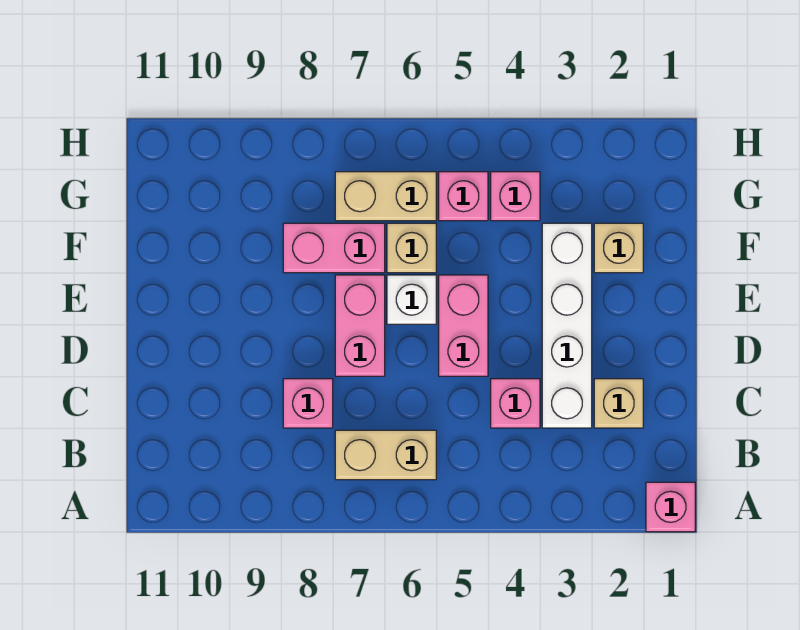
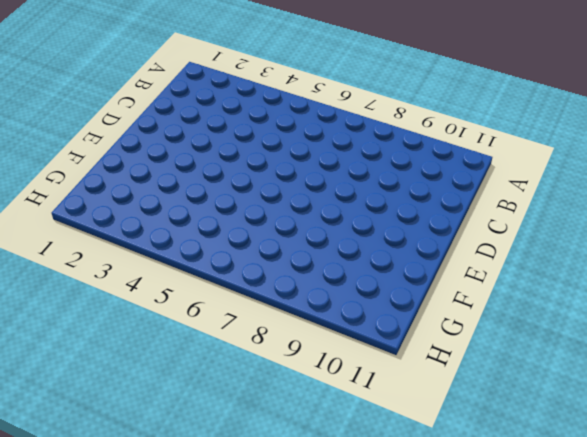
none -> pink brick A1 level 1
none -> tan brick B6:B7 level 1
none -> tan brick C2 level 1

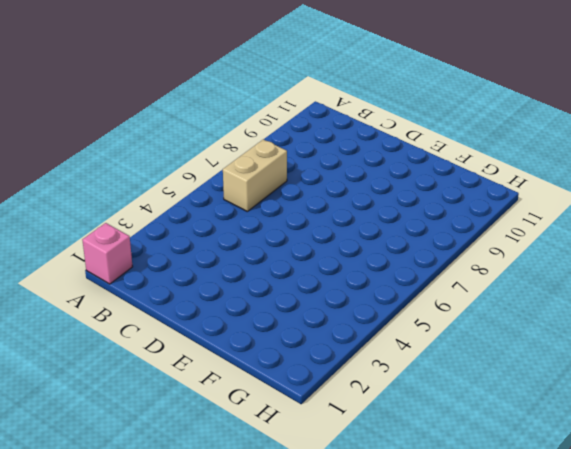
none -> tan brick C2 level 1
none -> white brick C3:F3 level 1
none -> pink brick C4 level 1

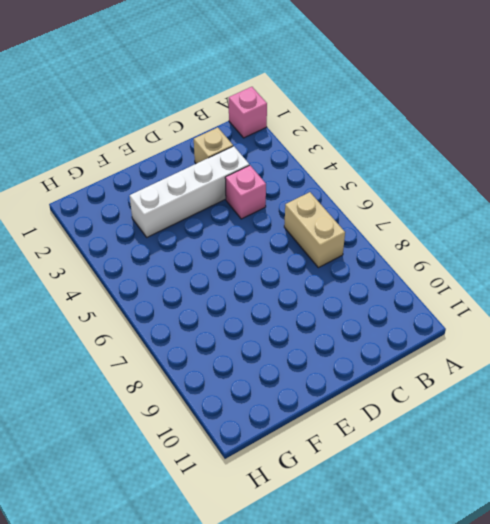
none -> pink brick C8 level 1
none -> pink brick D5:E5 level 1
none -> pink brick D7:E7 level 1

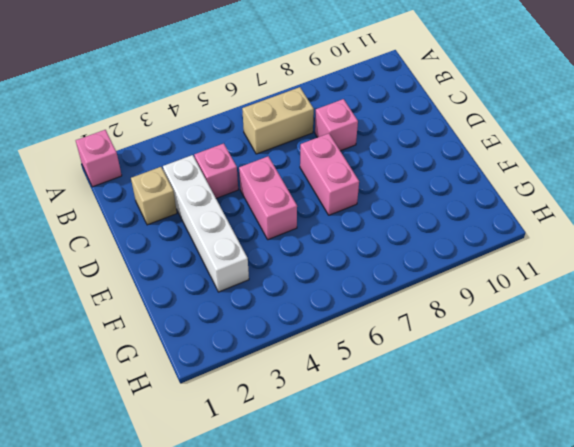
none -> white brick E6 level 1
none -> tan brick F2 level 1
none -> tan brick F6 level 1

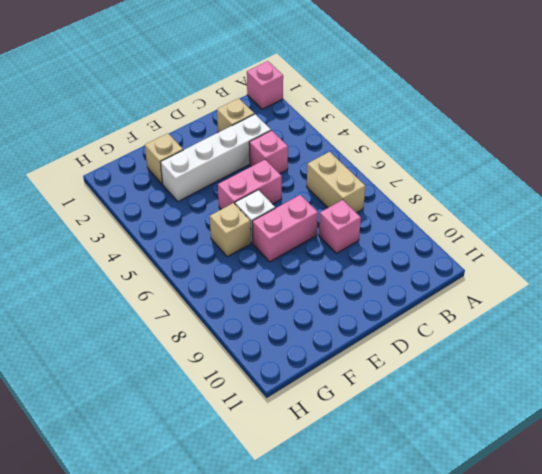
none -> pink brick F7:F8 level 1
none -> pink brick G4 level 1
none -> pink brick G5 level 1

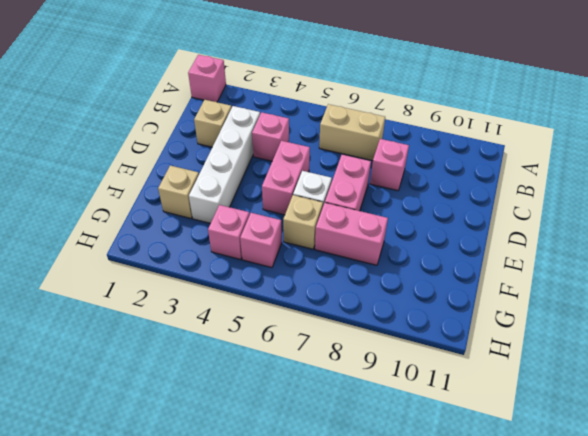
none -> tan brick G6:G7 level 1

